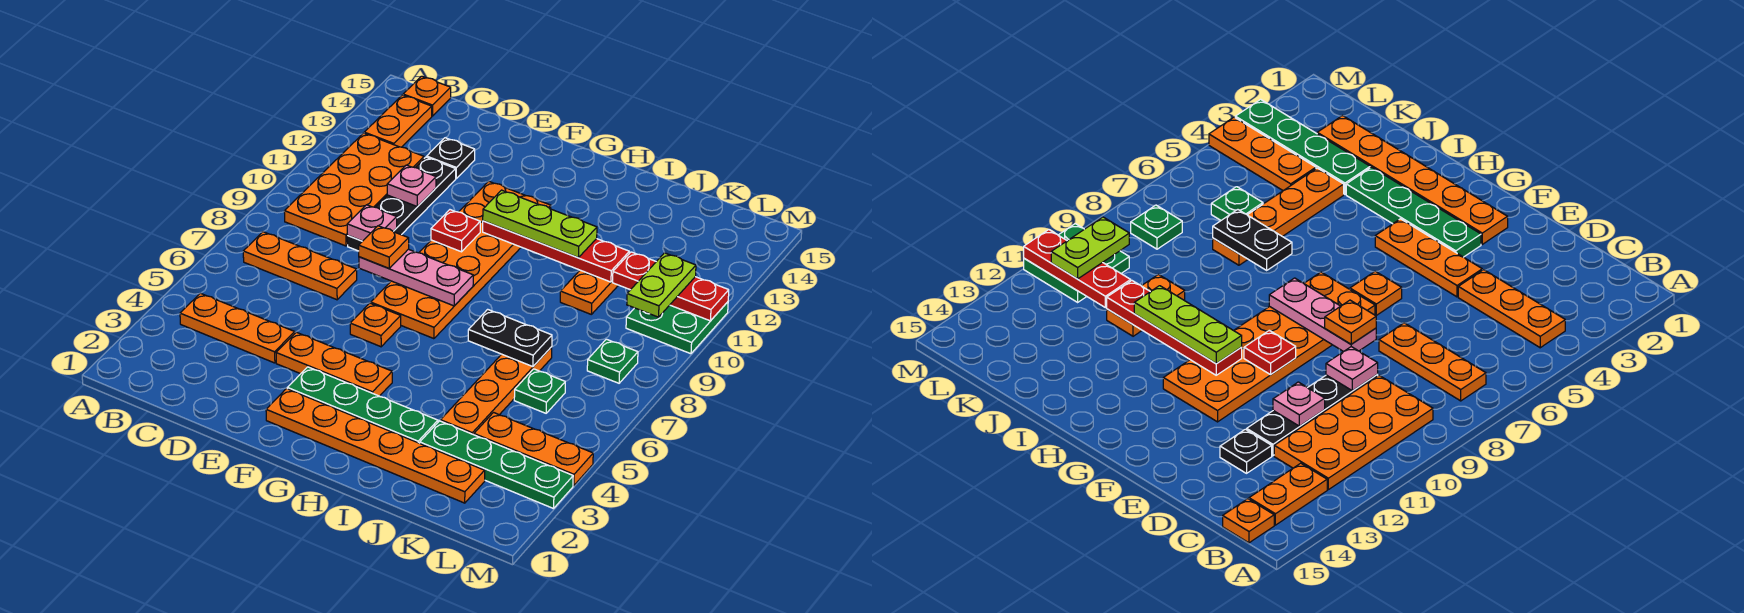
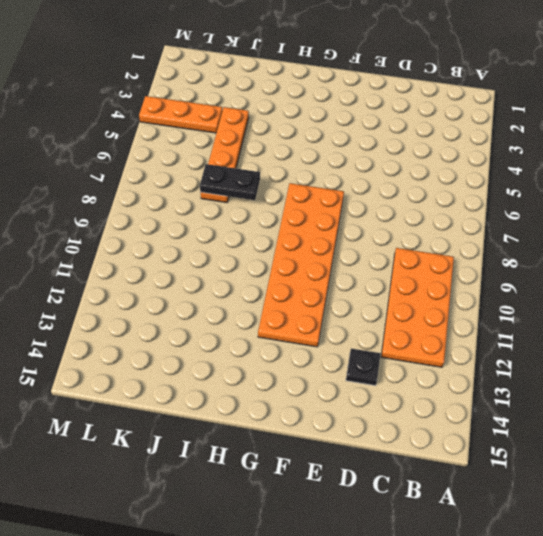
none -> orange plate B4:D4 level 1
none -> orange plate B7:D7 level 1
none -> orange plate B13:B14 level 1

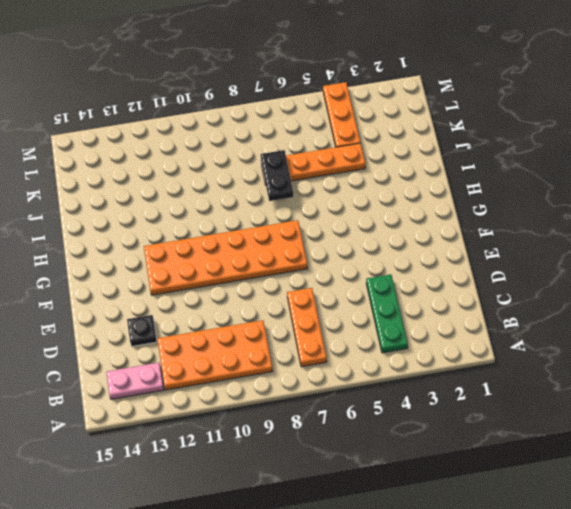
green plate B4:D4 level 1 -> orange plate B4:D4 level 1
pink plate B13:B14 level 1 -> orange plate B13:B14 level 1
none -> orange plate B15 level 1
none -> black plate D9:D12 level 1
none -> orange plate E4:G4 level 1

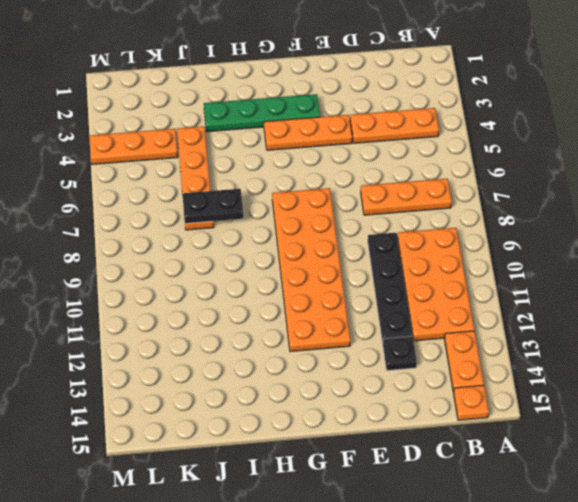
none -> orange plate F2:K2 level 1
none -> orange plate F6 level 1
none -> green plate J3:M3 level 1

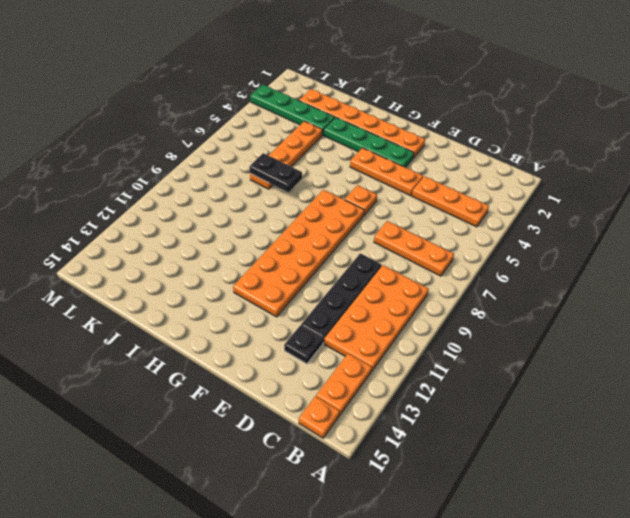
none -> orange plate J10:J11 level 1
none -> orange plate K4:M4 level 1
none -> green plate K6 level 1

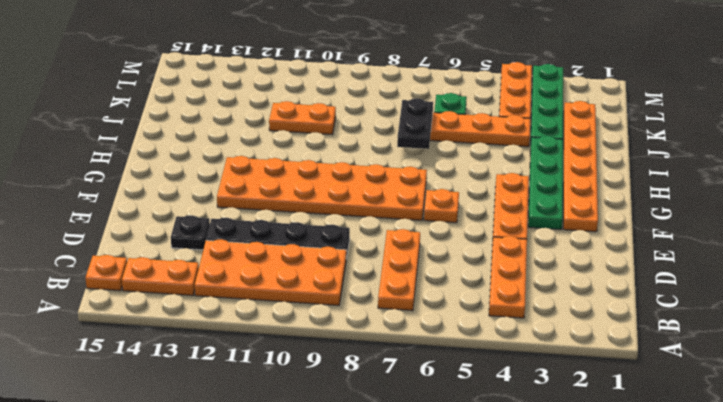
none -> green plate L8 level 1
none -> green plate L10:M11 level 1
none -> pink plate D9 level 2

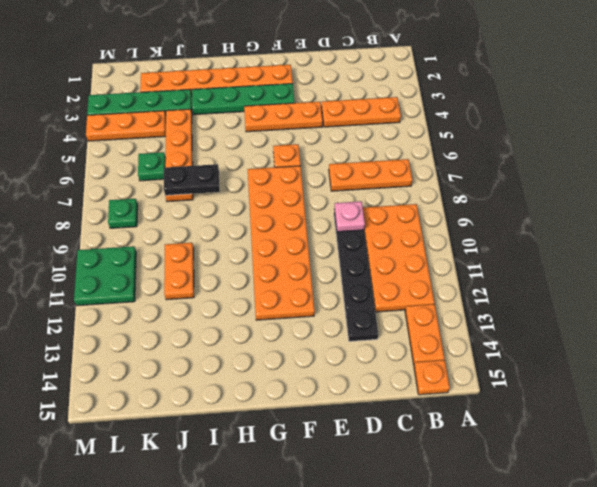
none -> pink plate D11 level 2
none -> pink plate E8:G8 level 2
none -> red plate F10 level 2

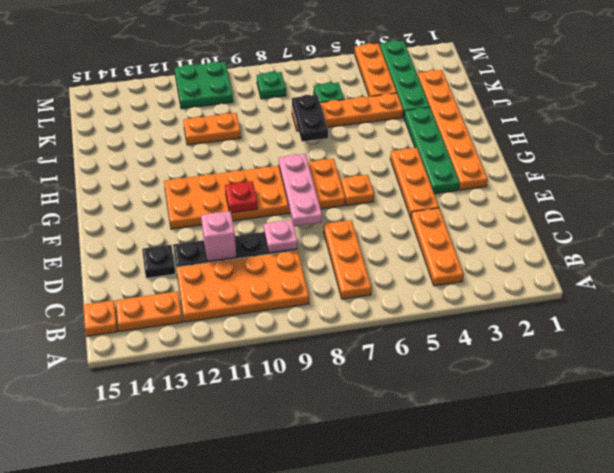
pink brick D11 level 2 -> pink plate D11 level 2
none -> red plate G11:J11 level 2
none -> red plate K11:M11 level 2
none -> orange plate E8 level 3

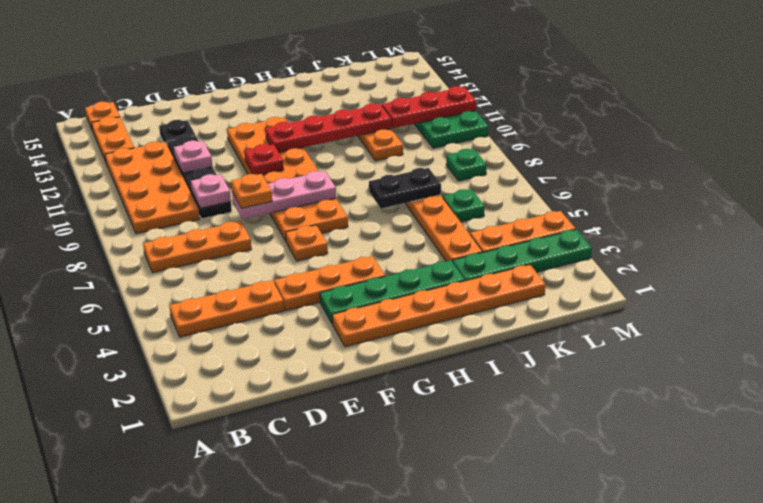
none -> lime plate G11:I11 level 3
none -> lime plate L10:L11 level 3

